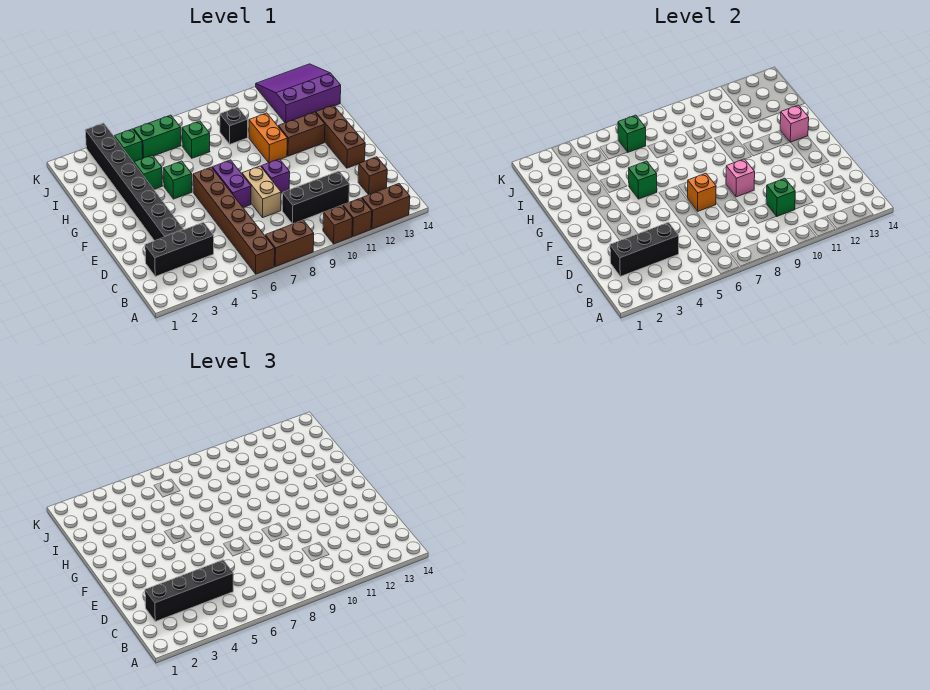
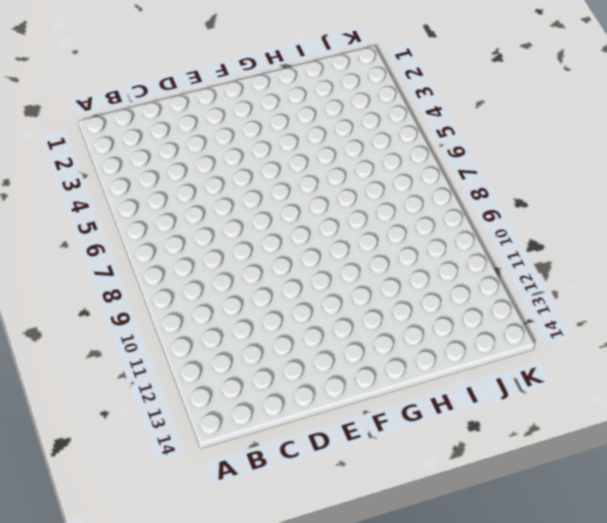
none -> brown brick A6:F6 level 1
none -> brown brick A7:A8 level 1
none -> brown brick A10 level 1
none -> brown brick A11 level 1

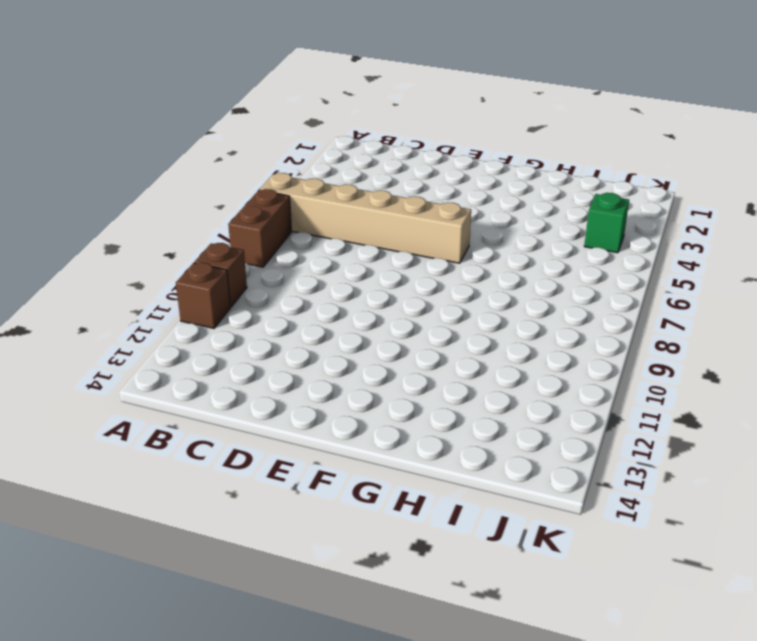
tan brick A6:F6 level 1 -> brown brick A6:F6 level 1
none -> brown brick A12:A13 level 1
none -> black brick C2:C4 level 1
none -> black brick C9:C11 level 1
none -> brown brick C13 level 1

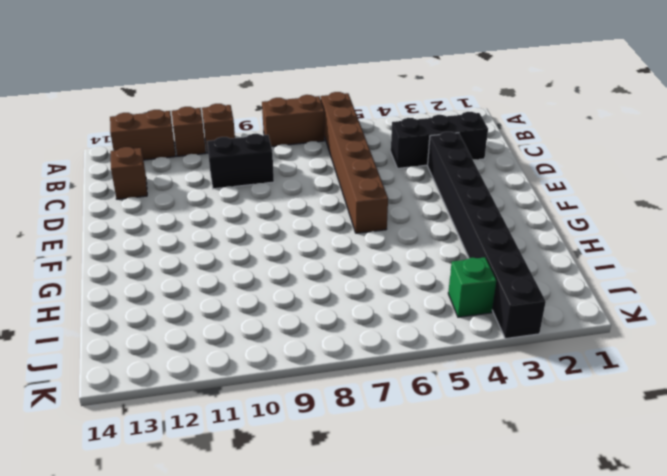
black brick C9:C10 level 1 -> black brick C9:C11 level 1
none -> tan brick D8:E8 level 1
none -> purple brick E7:F7 level 1
none -> purple brick E9 level 1
none -> brown brick E13:G13 level 1

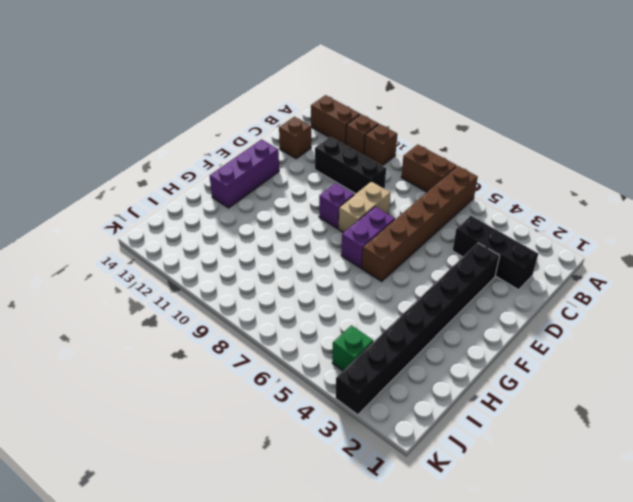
purple brick E13:G13 level 1 -> brown brick E13:G13 level 1
none -> green brick G5 level 1
none -> orange brick G10:H10 level 1
none -> brown brick G11:G12 level 1
none -> green brick H4 level 1

